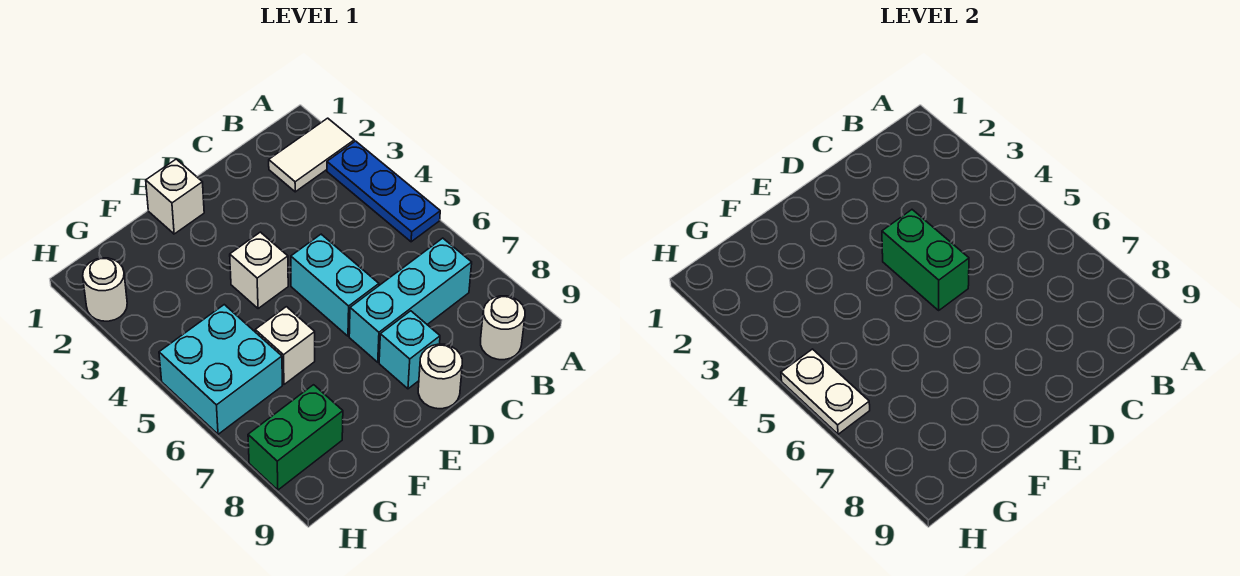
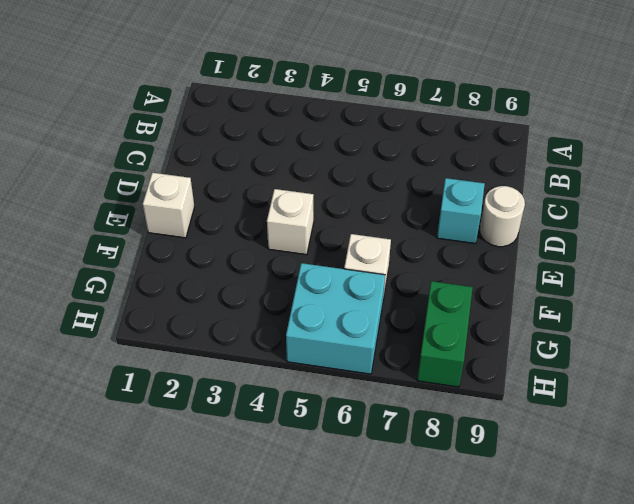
none -> white tile A2:B2 level 1
none -> blue plate A3:A5 level 1
none -> cyan brick B7:D7 level 1

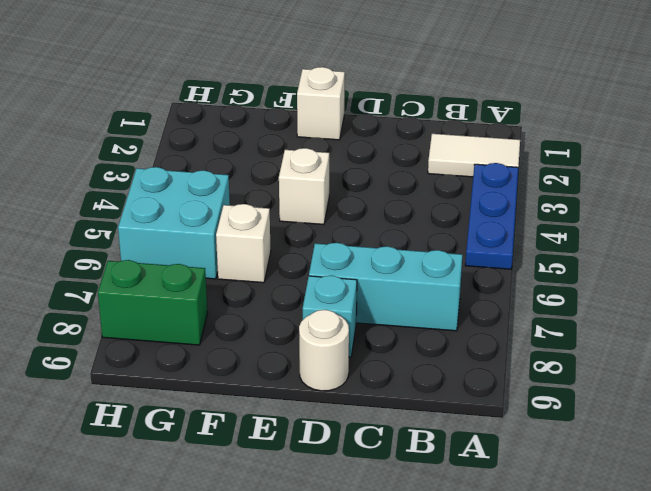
none -> white round brick B9 level 1
none -> cyan brick D5:D6 level 1
none -> white round brick H2 level 1

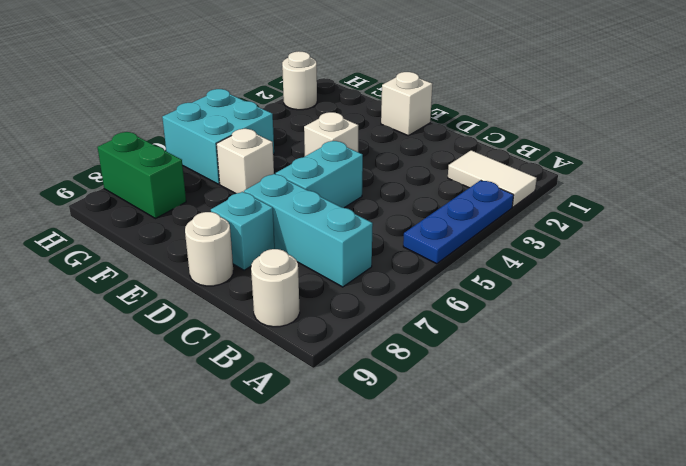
none -> green brick D4:D5 level 2
none -> white plate H5:H6 level 2

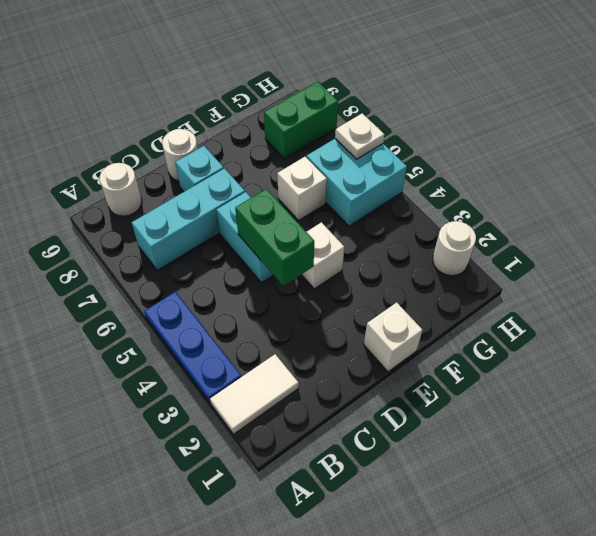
white plate H6 level 2 -> white plate H5:H6 level 2

